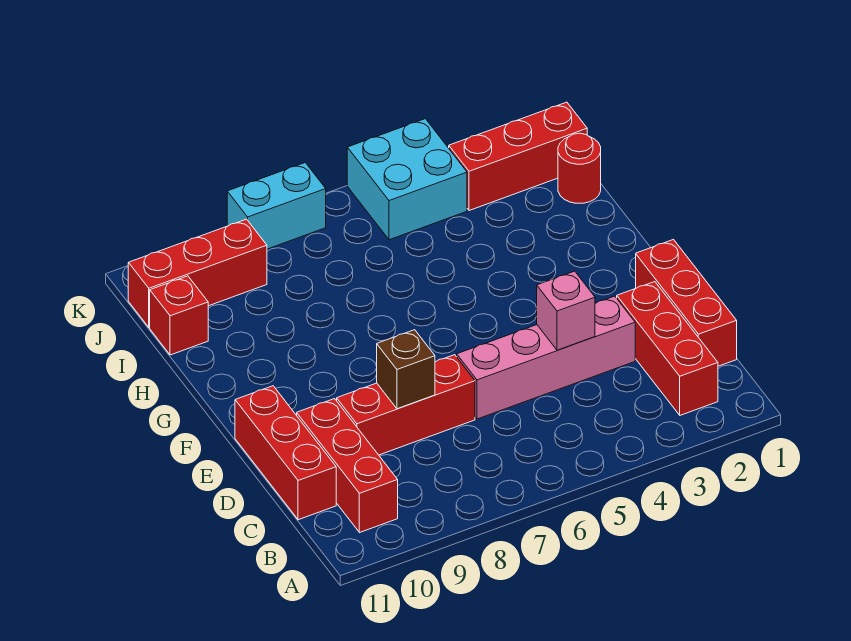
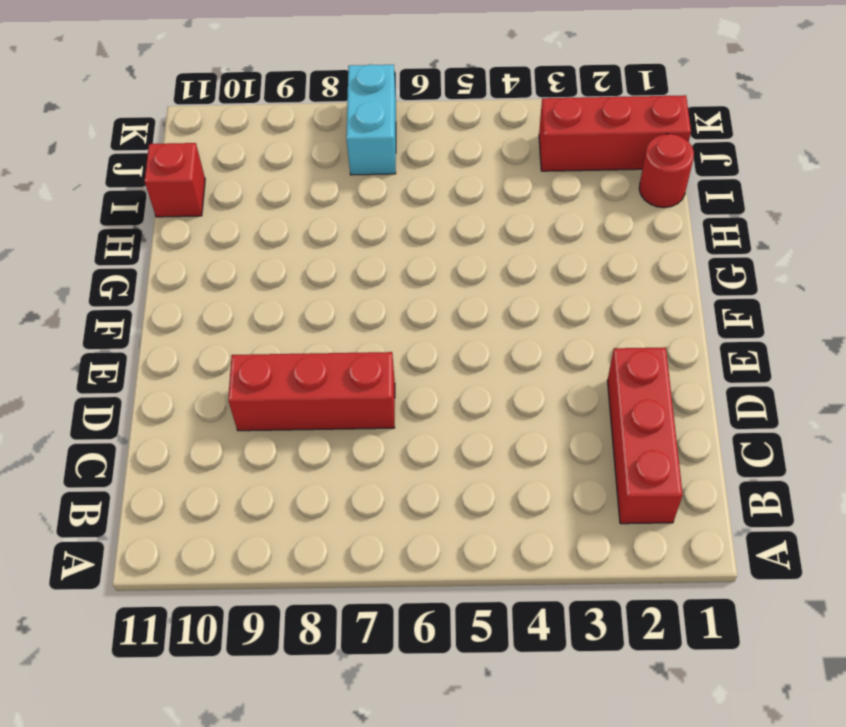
cyan brick J7:K7 level 1 -> cyan brick K7:K8 level 1
none -> red brick B10:D10 level 1
none -> red brick C1:E1 level 1
none -> red brick C11:E11 level 1

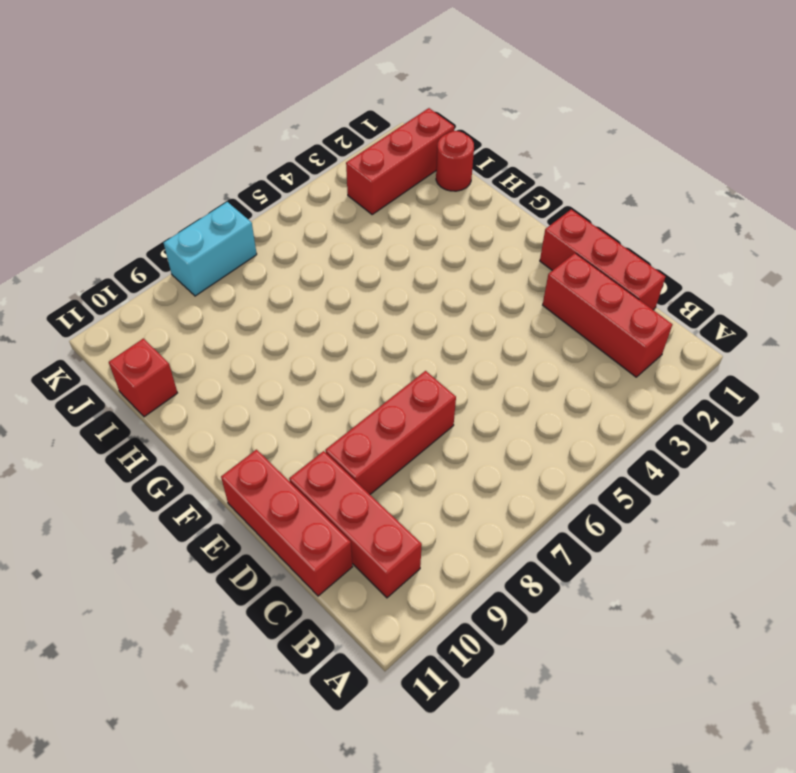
none -> pink brick D3:D6 level 1
none -> cyan brick J4:K5 level 1
none -> red brick J9:J11 level 1

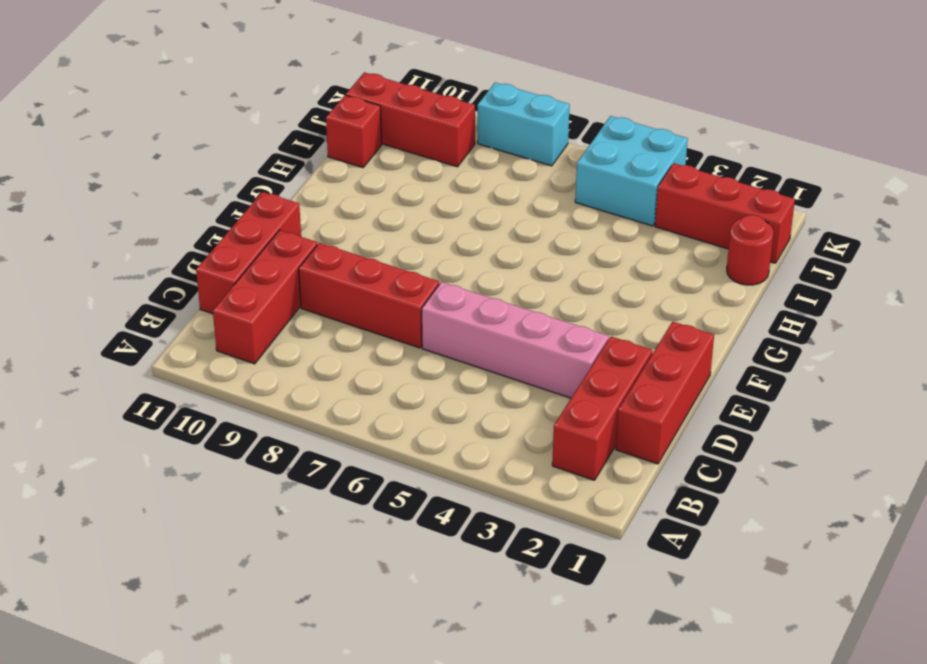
none -> pink brick D4 level 2
none -> brown brick D8 level 2

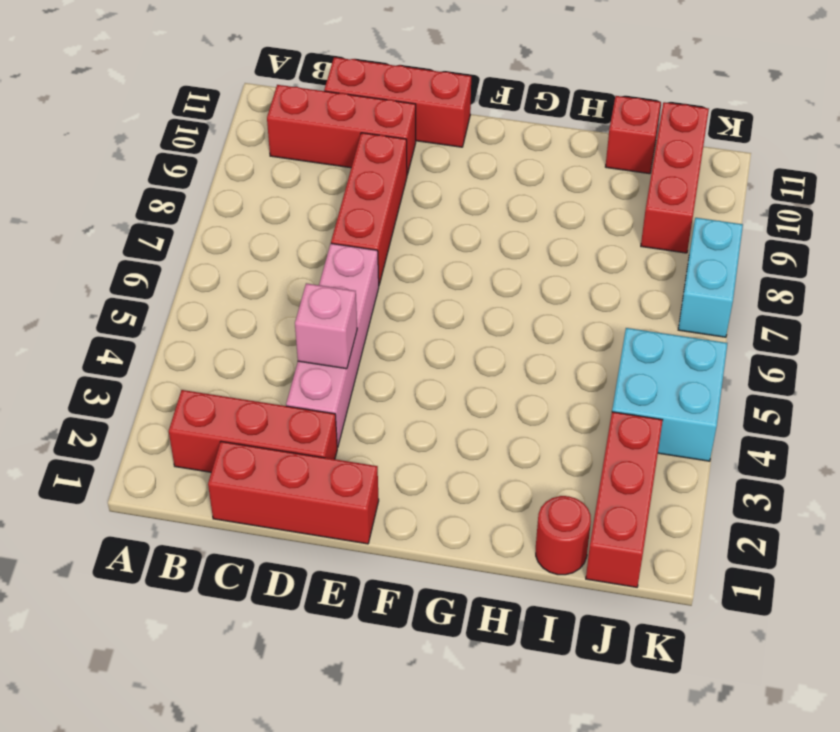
none -> brown brick D8 level 2

